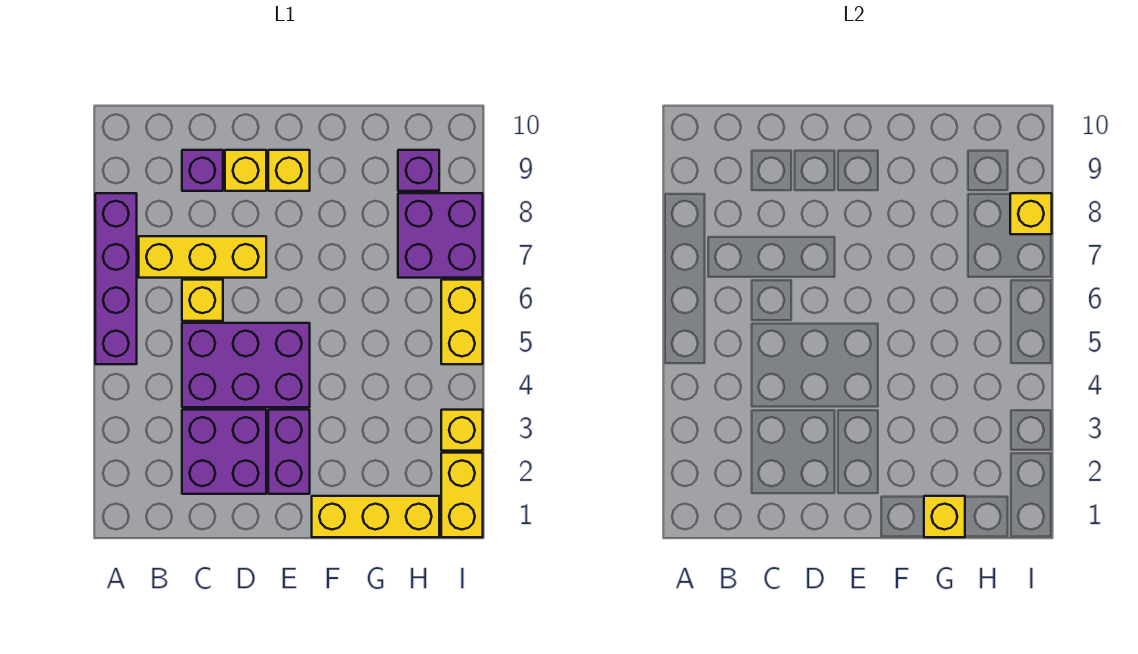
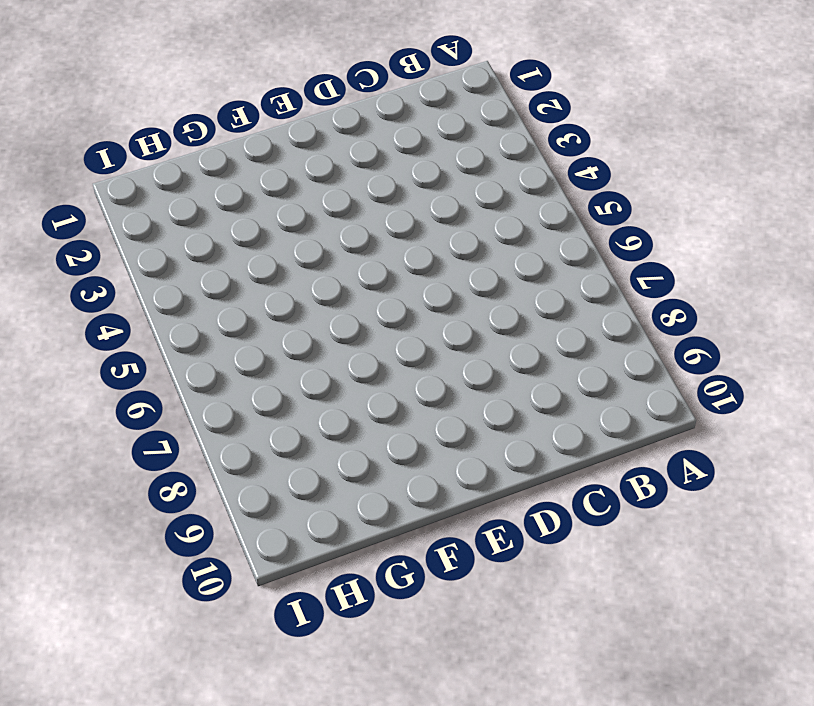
none -> purple brick A5:A8 level 1
none -> yellow brick B7:D7 level 1
none -> purple brick C2:D3 level 1

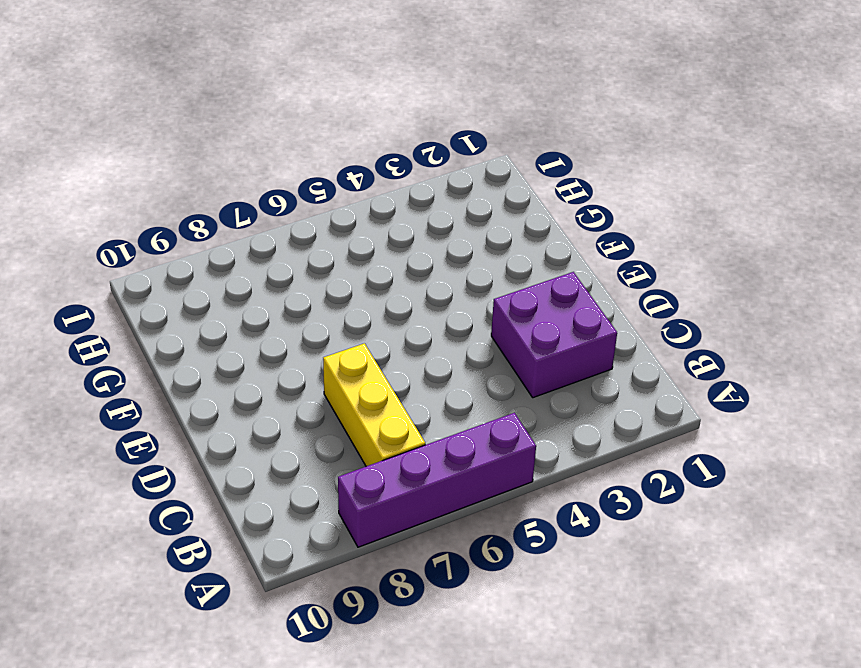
none -> purple brick C4:E5 level 1
none -> yellow brick C6 level 1
none -> purple brick C9 level 1

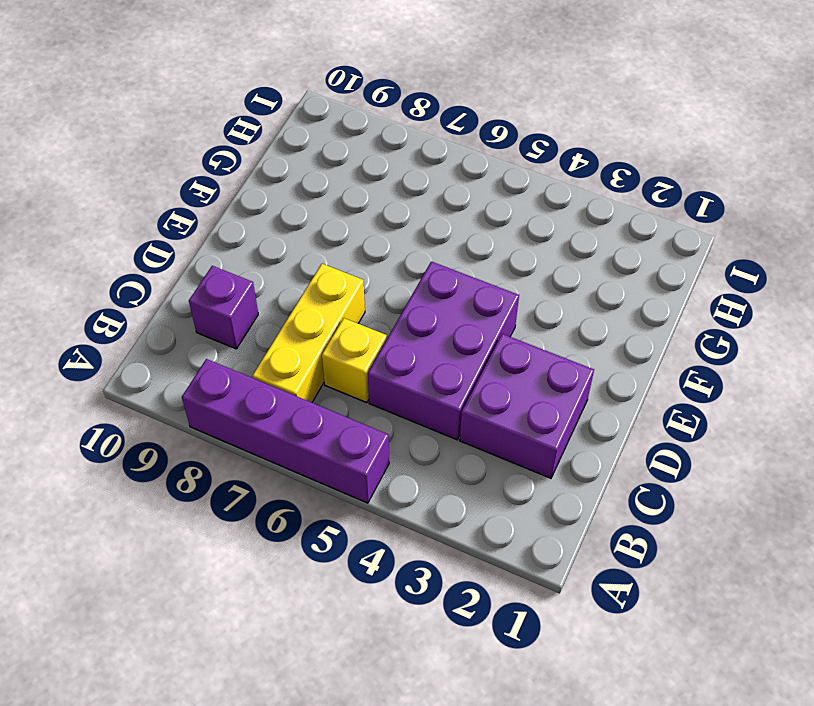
none -> yellow brick D9 level 1
none -> purple brick E2:E3 level 1
none -> yellow brick E9 level 1

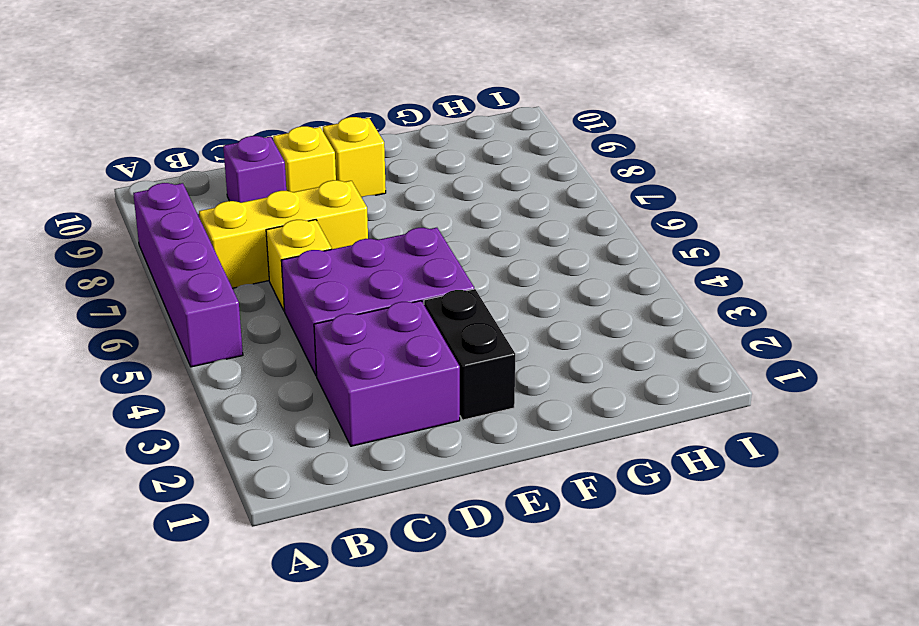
black brick E2:E3 level 1 -> purple brick E2:E3 level 1
none -> yellow brick F1:H1 level 1
none -> purple brick H7:I8 level 1
none -> purple brick H9 level 1

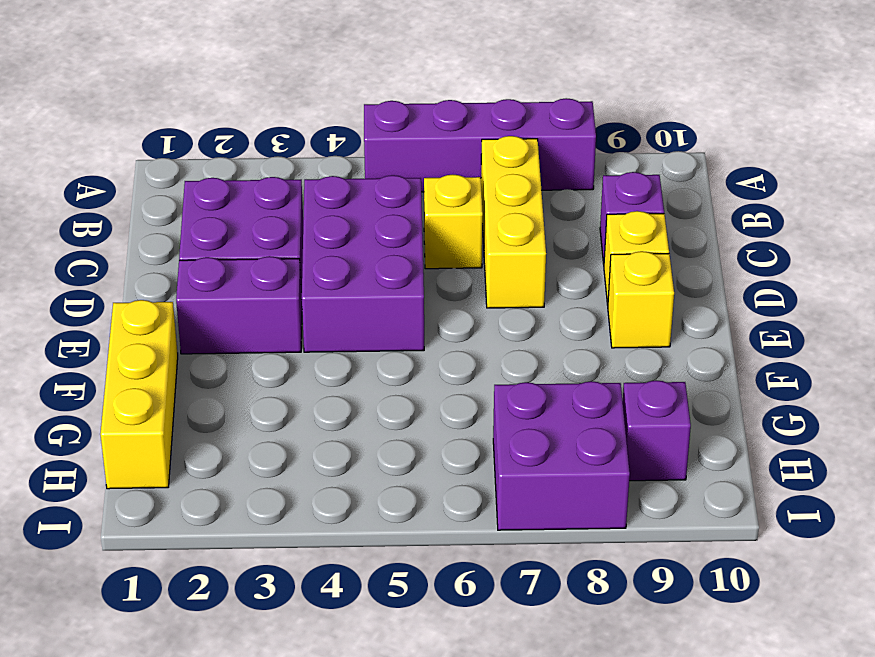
none -> yellow brick I1:I2 level 1
none -> yellow brick I3 level 1
none -> yellow brick I5:I6 level 1

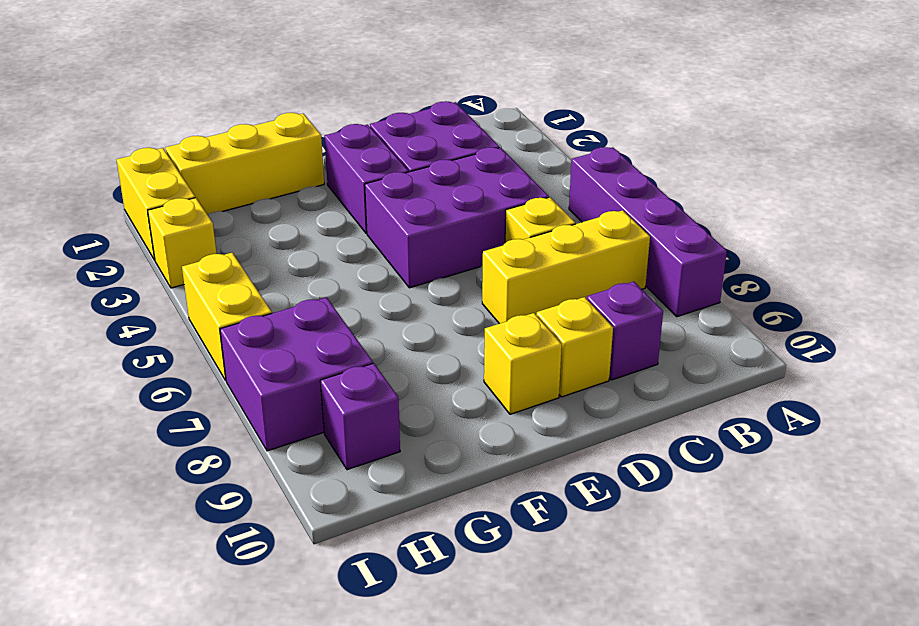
none -> yellow brick G1 level 2
none -> yellow brick I8 level 2

